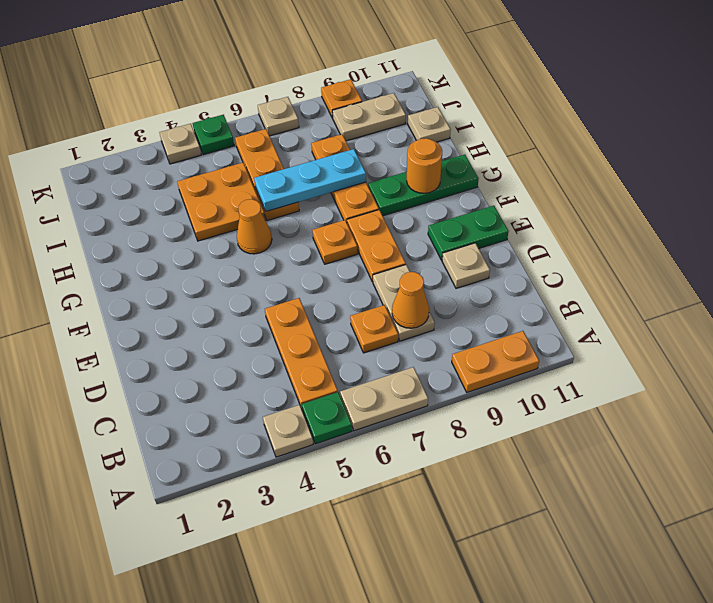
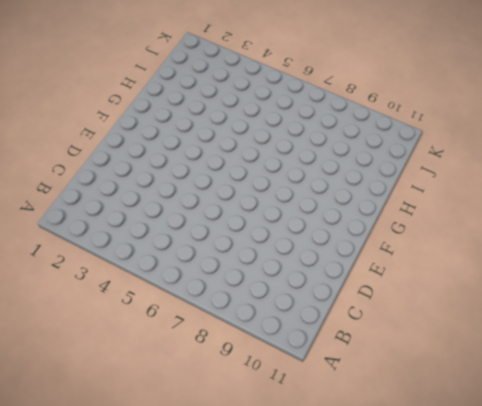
none -> tan plate A4 level 1
none -> green plate A5 level 1
none -> tan plate A6:A7 level 1

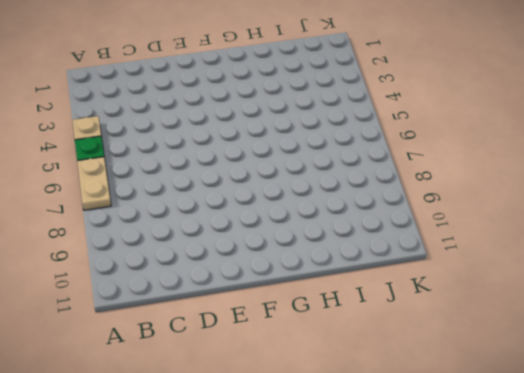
none -> orange plate A9:A10 level 1
none -> orange plate B5:D5 level 1
none -> orange plate C7 level 1

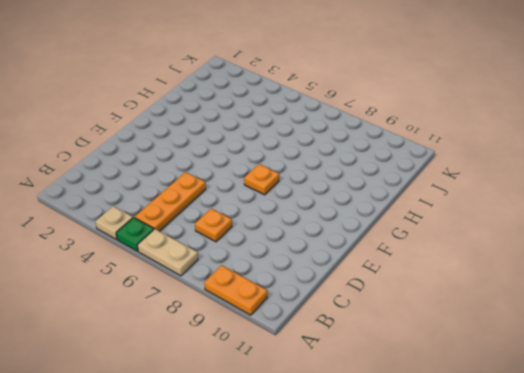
none -> tan plate C8:D8 level 1
none -> tan plate D10 level 1
none -> orange plate E8:F8 level 1

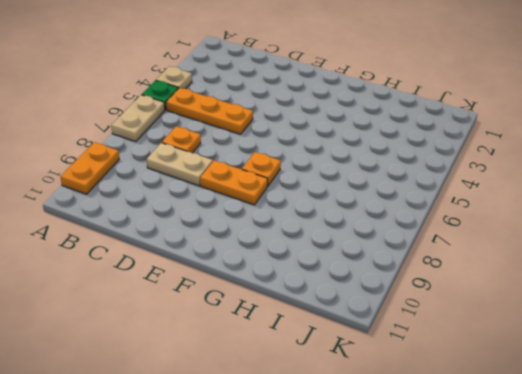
none -> tan plate D10 level 1
none -> green plate E10:E11 level 1
none -> orange cone G5 level 1

